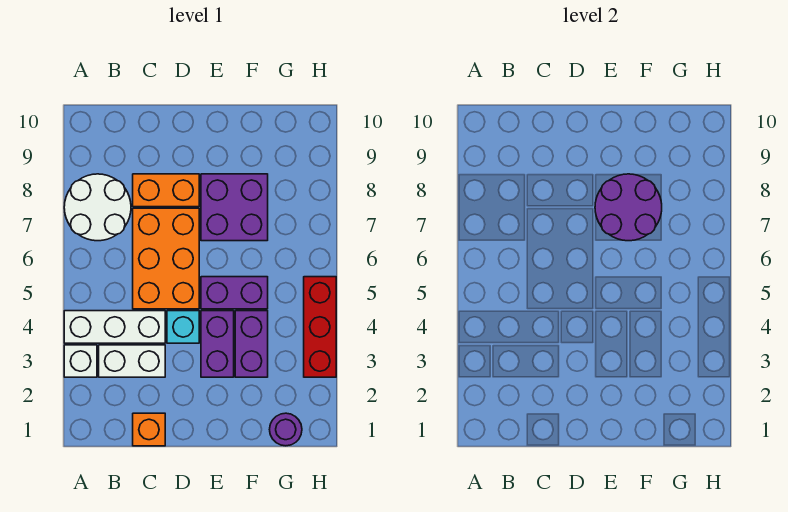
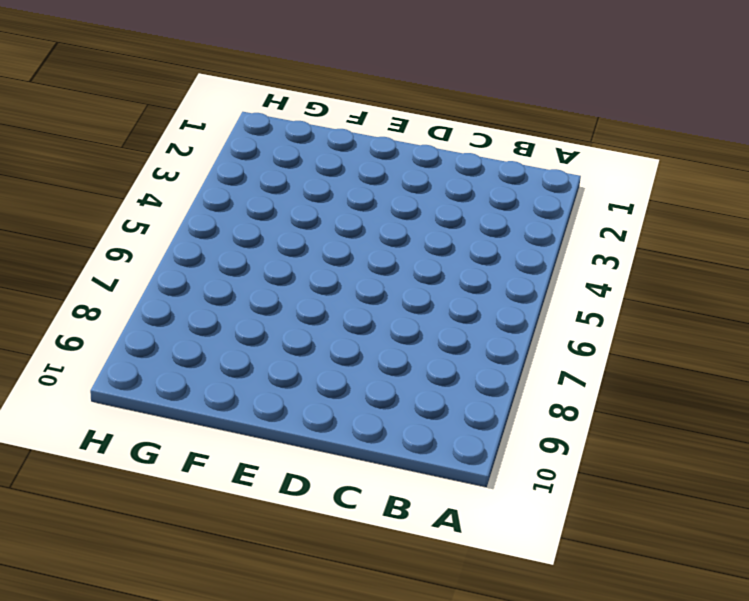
none -> white brick A3 level 1
none -> white brick A4:C4 level 1
none -> white round brick A7:B8 level 1

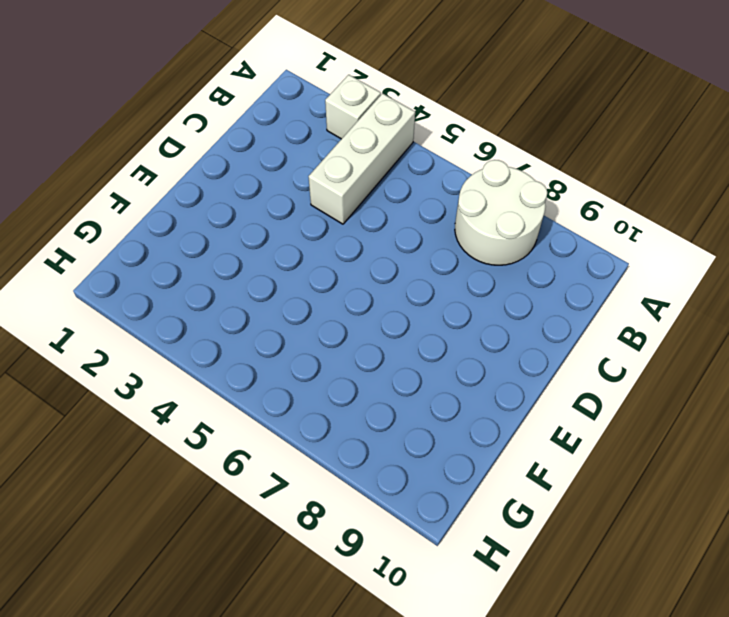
none -> white brick B3:C3 level 1
none -> orange brick C1 level 1
none -> orange brick C5:D7 level 1

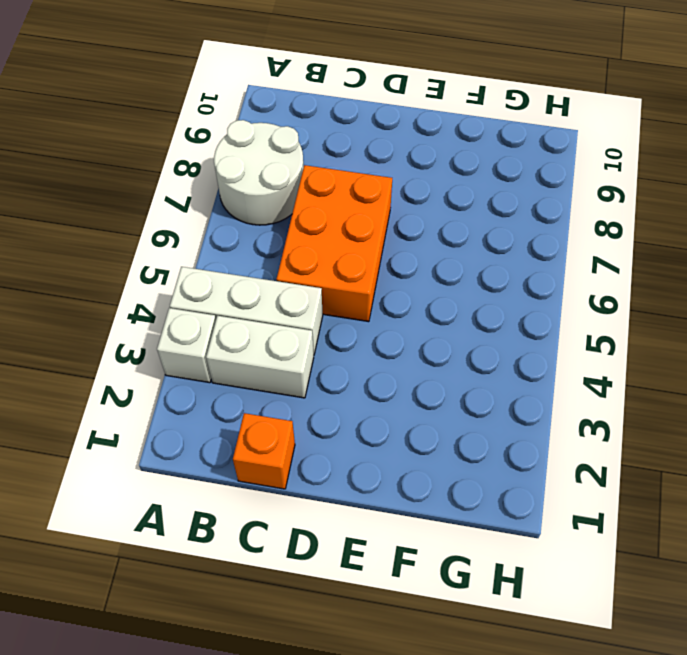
none -> orange brick C8:D8 level 1
none -> cyan brick D4 level 1
none -> purple brick E3:E4 level 1

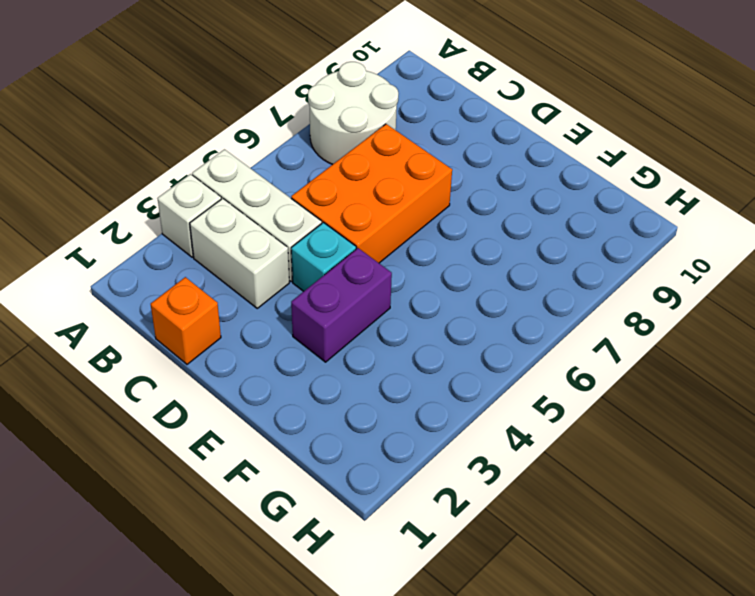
none -> orange brick C8:D8 level 1
none -> purple brick E5:F5 level 1
none -> purple brick E7:F8 level 1

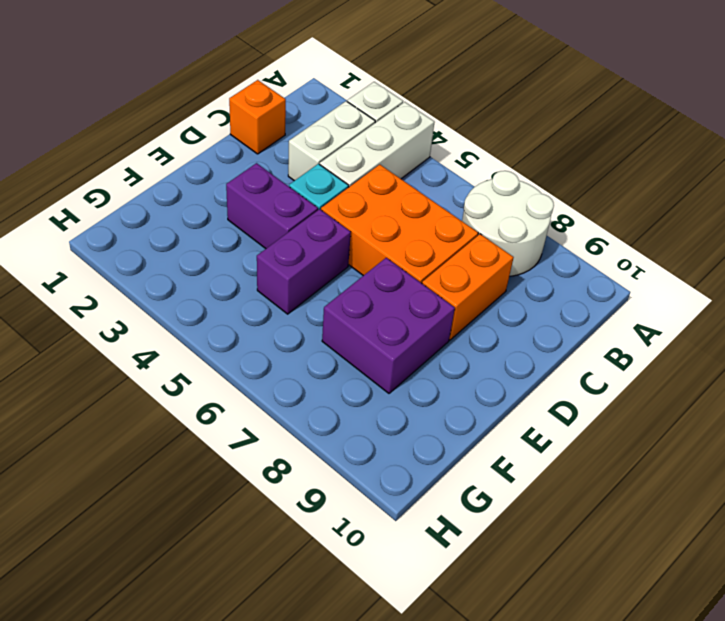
none -> purple brick F3:F4 level 1
none -> purple round brick G1 level 1
none -> red brick H3:H5 level 1

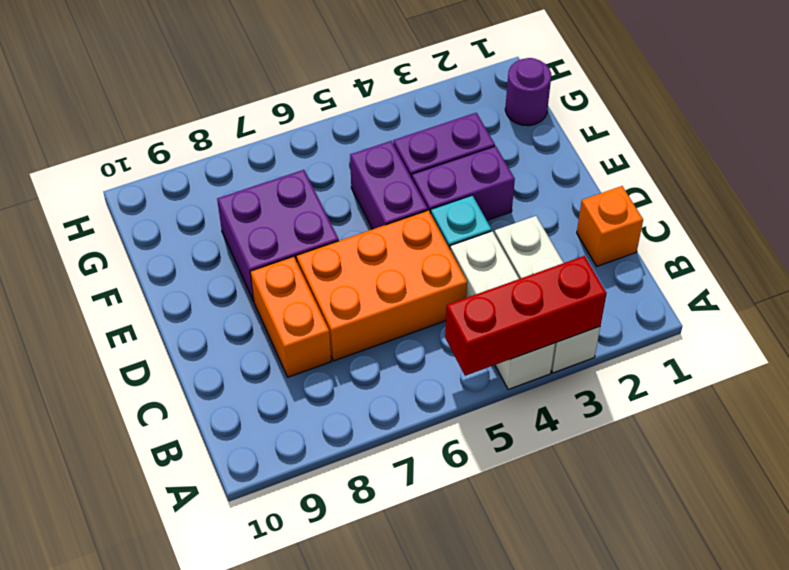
red brick A3:A5 level 2 -> red brick H3:H5 level 1
none -> white round brick A7:B8 level 1
none -> purple round brick E7:F8 level 2

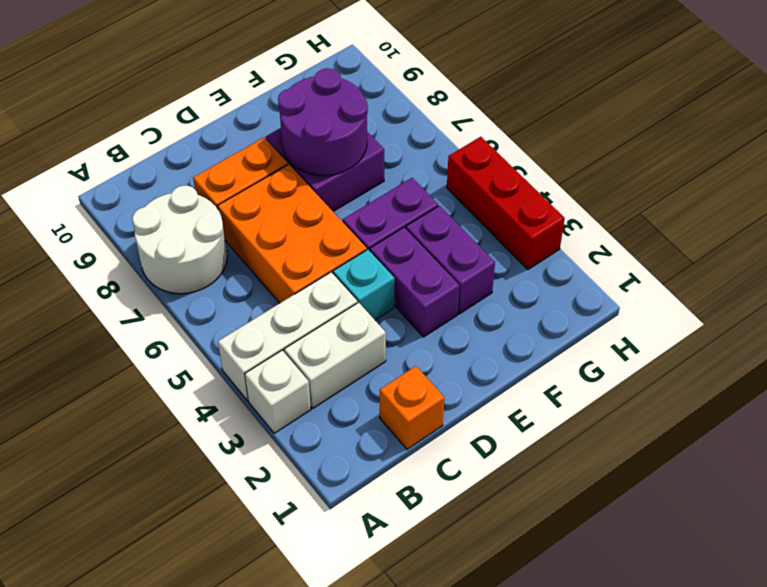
none -> purple round brick G1 level 1

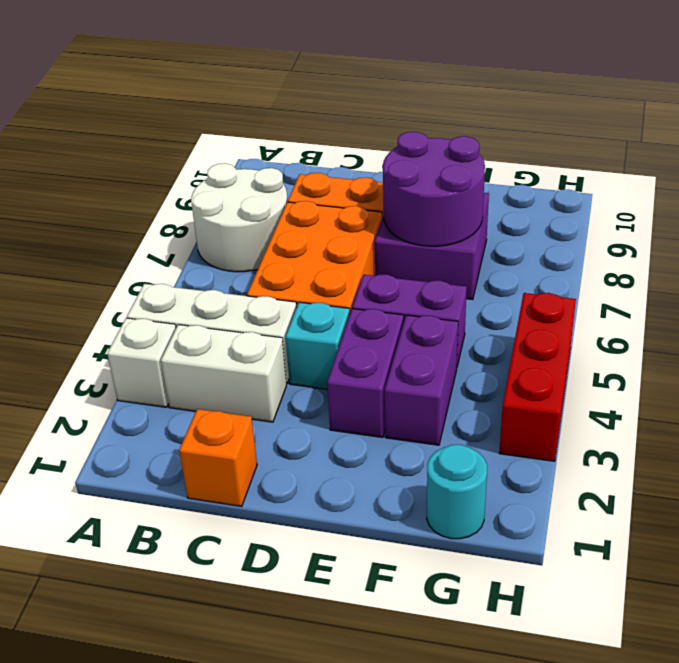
cyan round brick G1 level 1 -> purple round brick G1 level 1

